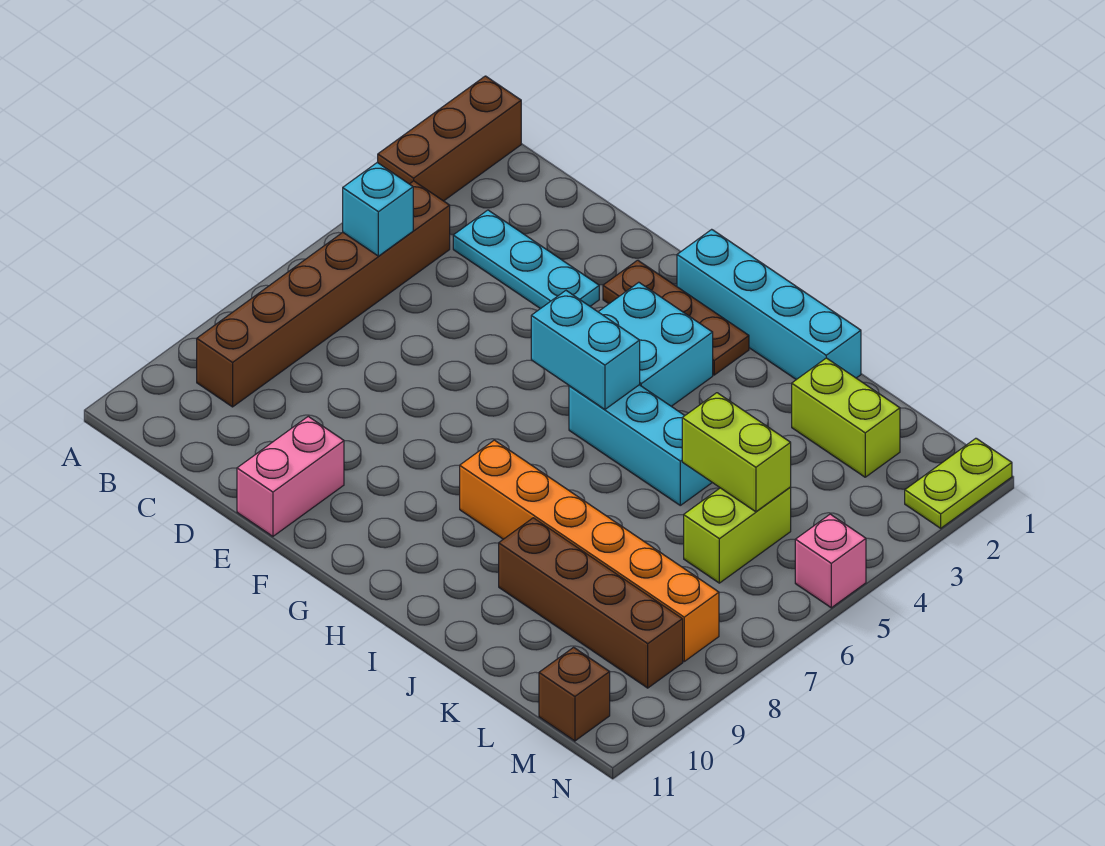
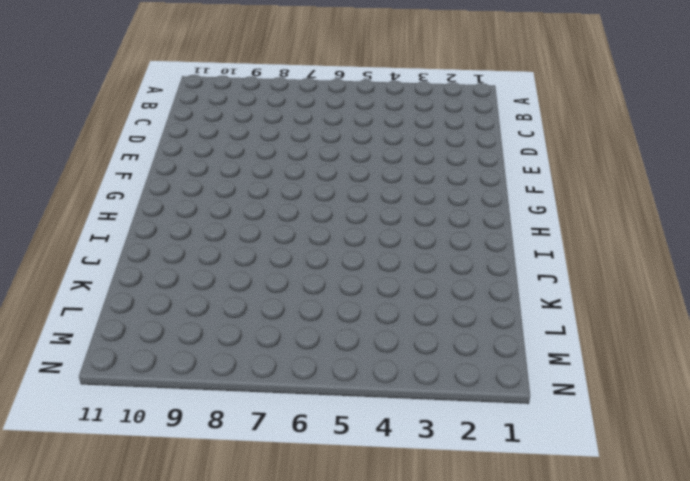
none -> brown brick A1:A3 level 1
none -> brown brick B4:B9 level 1
none -> cyan plate C3:E3 level 1

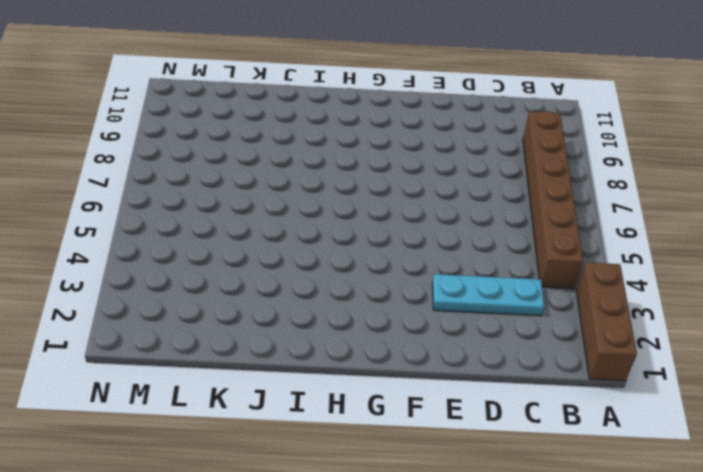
none -> pink brick E10:E11 level 1
none -> brown plate F2:H2 level 1
none -> cyan brick G1:J1 level 1

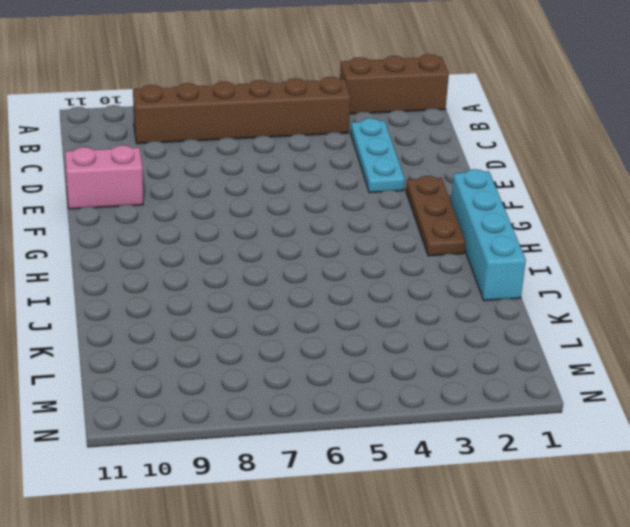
none -> cyan brick G3:H4 level 1
none -> cyan brick H5:J5 level 1
none -> orange brick H8:M8 level 1

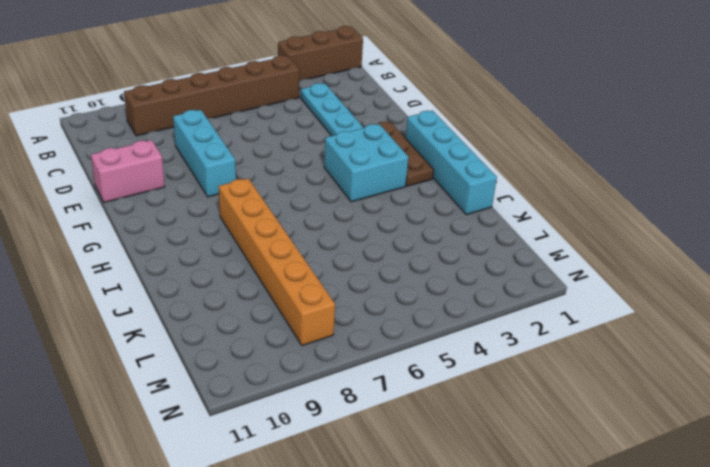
cyan brick D8:F8 level 1 -> cyan brick H5:J5 level 1
none -> brown brick J9:M9 level 1
none -> lime brick K2:L2 level 1
none -> lime brick L5:L6 level 1

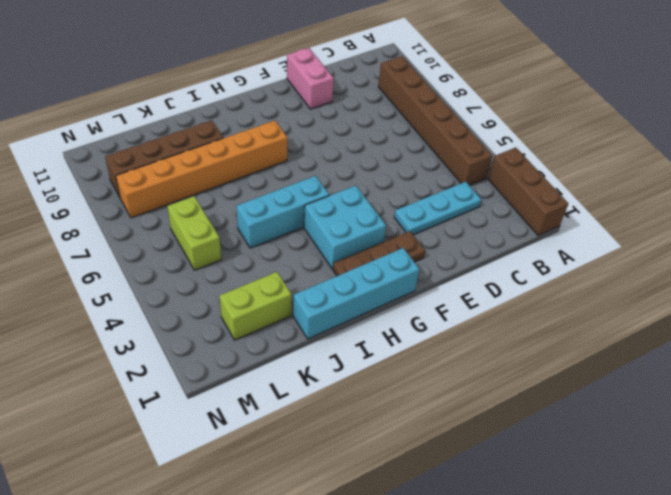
none -> brown brick M11 level 1
none -> lime plate N1:N2 level 1
none -> pink brick N5 level 1

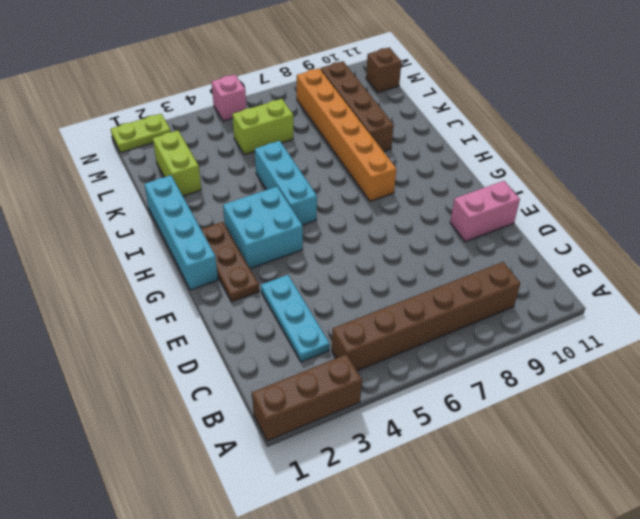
none -> cyan brick B5 level 2
none -> cyan brick G5:H5 level 2
none -> lime brick K5:L5 level 2

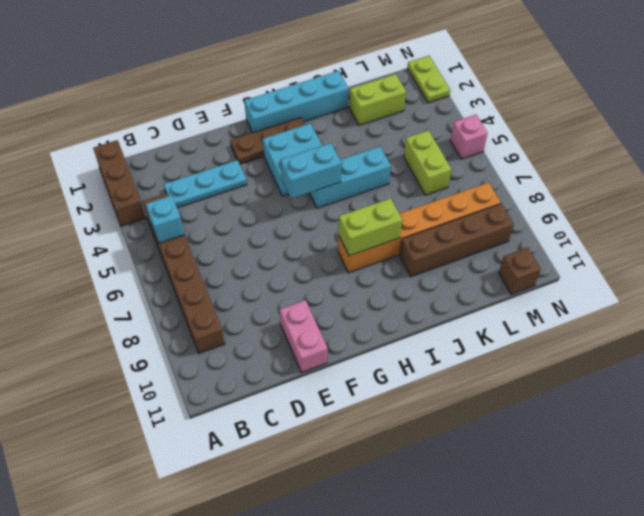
lime brick H8:I8 level 2 -> lime brick K5:L5 level 2

